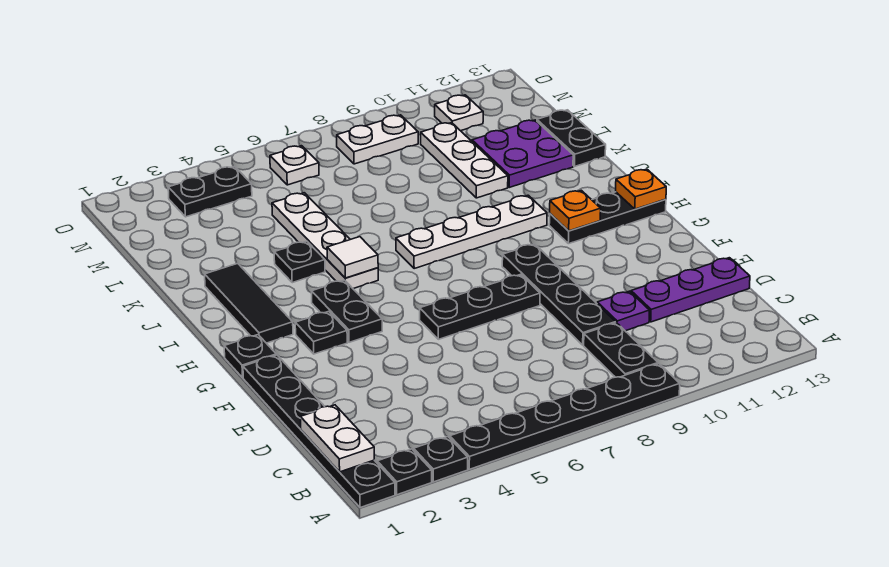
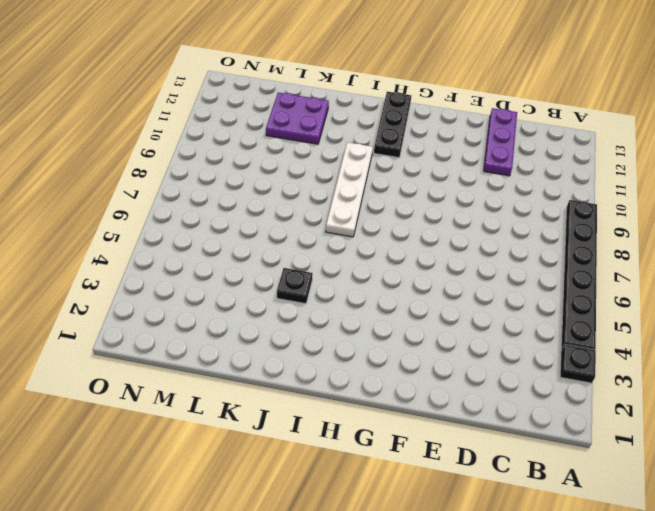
none -> black plate A1:F1 level 1
none -> black plate A2 level 1
none -> black plate B9:C9 level 1

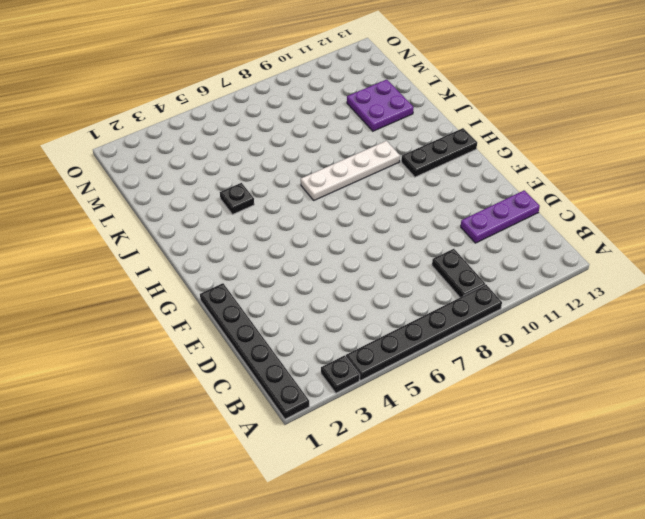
none -> black plate A2 level 1
none -> black plate D9:G9 level 1
none -> purple plate D10 level 1

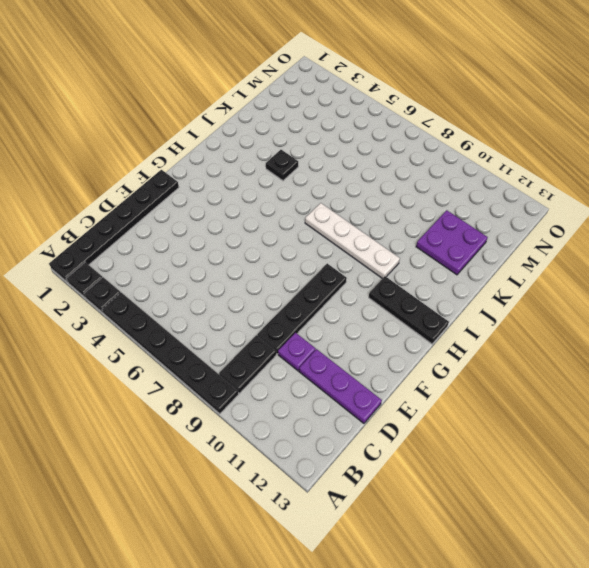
none -> black plate F6:F8 level 1
none -> black plate G1 level 1
none -> black plate G3 level 1

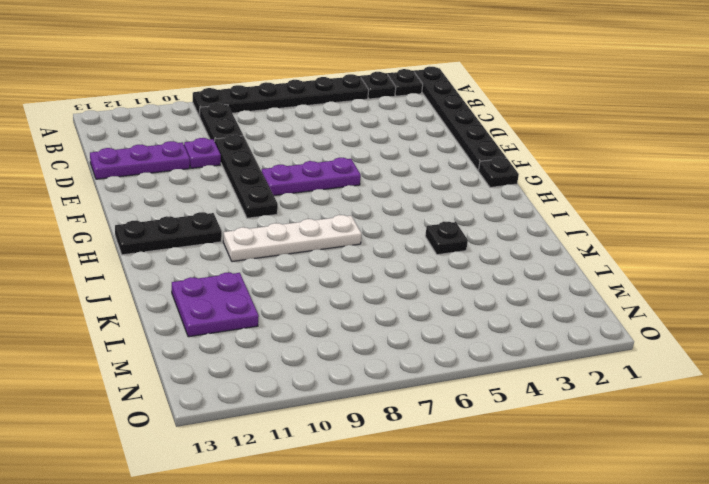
purple plate F6:F8 level 1 -> black plate F6:F8 level 1
none -> black plate G3 level 1
none -> black plate G4:H4 level 1
none -> black tile H2:J2 level 1

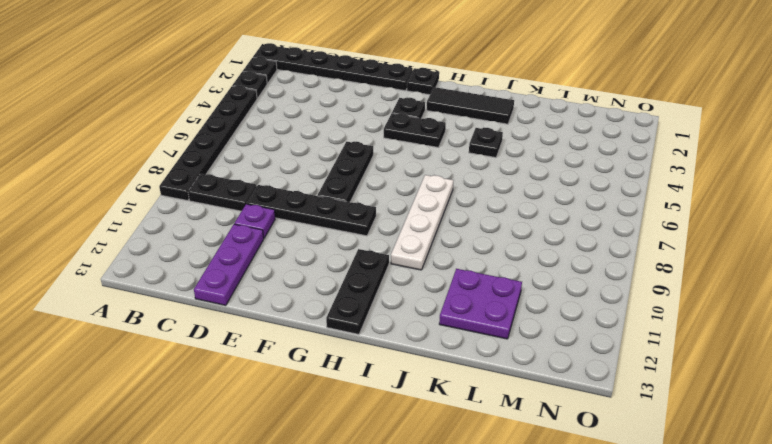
none -> white plate I5:L5 level 1
none -> white plate K10:M10 level 1
none -> black plate K13:L13 level 1

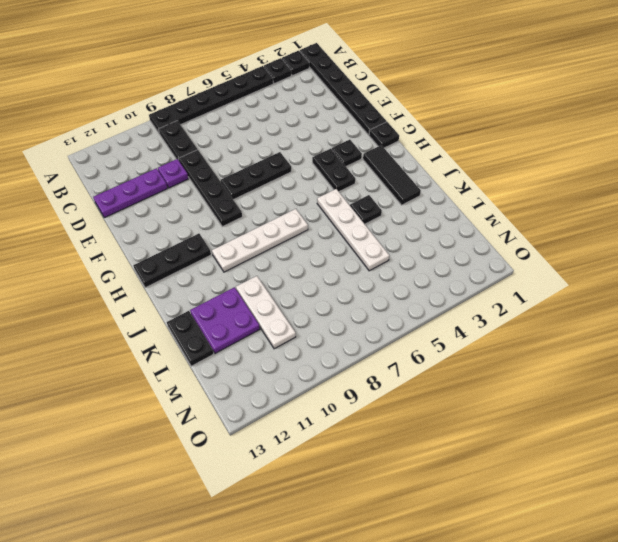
none -> black plate N3:N4 level 1
none -> white plate N6 level 1
none -> white plate N8:N9 level 1

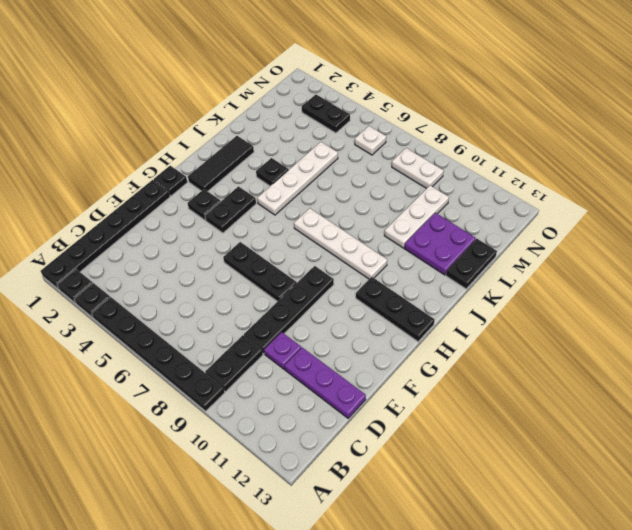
none -> white plate N11 level 1
none -> white plate B1:C1 level 2
none -> orange plate H11 level 2

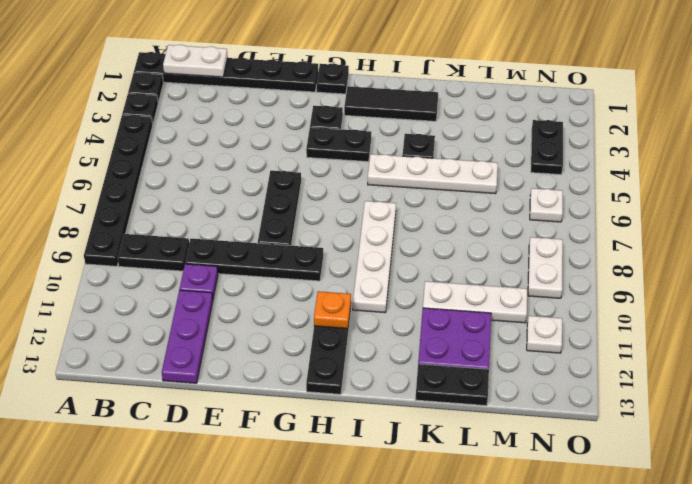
none -> orange plate H13 level 2
none -> white tile I5 level 2

